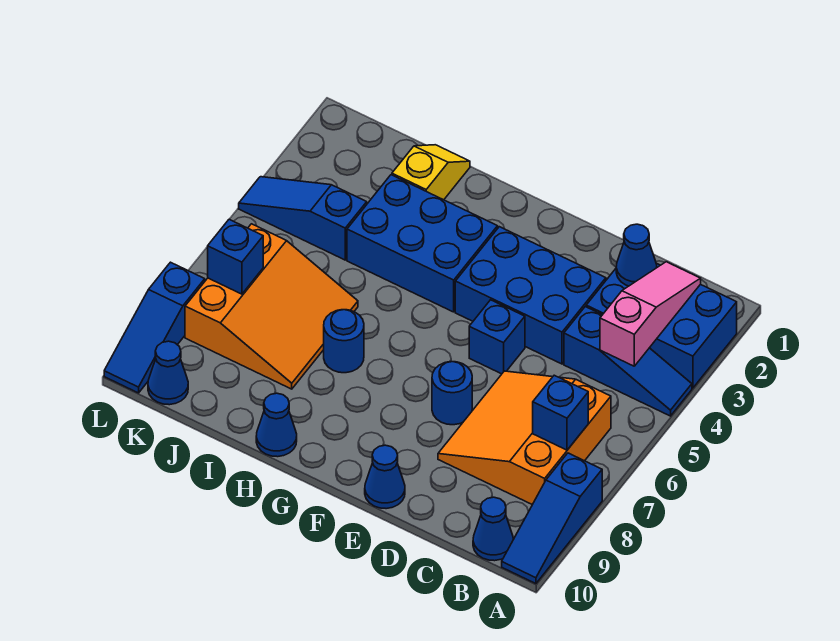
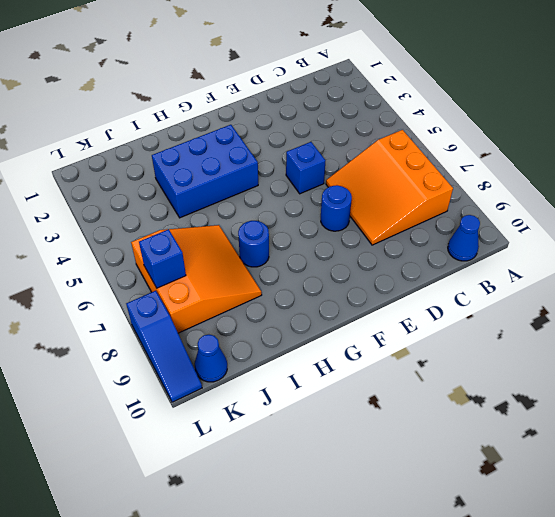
none -> blue brick A2:C3 level 1
none -> blue slope A4:C4 level 1 top C
none -> blue slope A8:A10 level 1 top 8

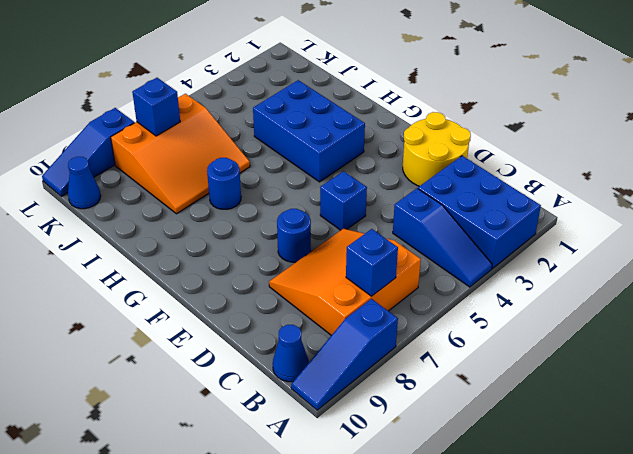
yellow round brick D1:E2 level 1 -> none
none -> blue brick D3:F4 level 1
none -> blue cone E10 level 1
none -> blue cone H10 level 1

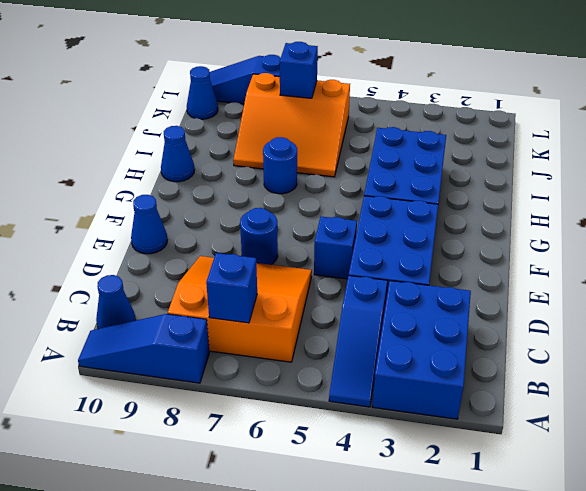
none -> yellow slope I1:I2 level 1 top 2
none -> blue slope J4:L4 level 1 top J
none -> pink slope B2:B4 level 2 top 4

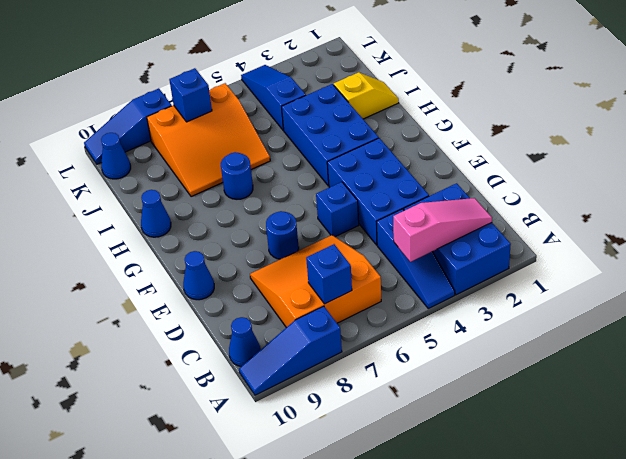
none -> blue cone C2 level 2

